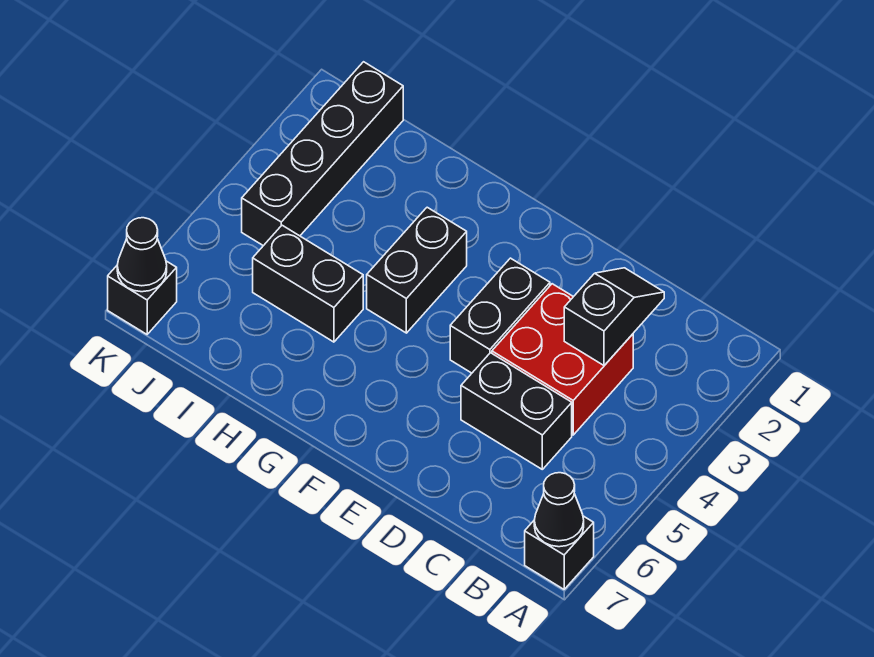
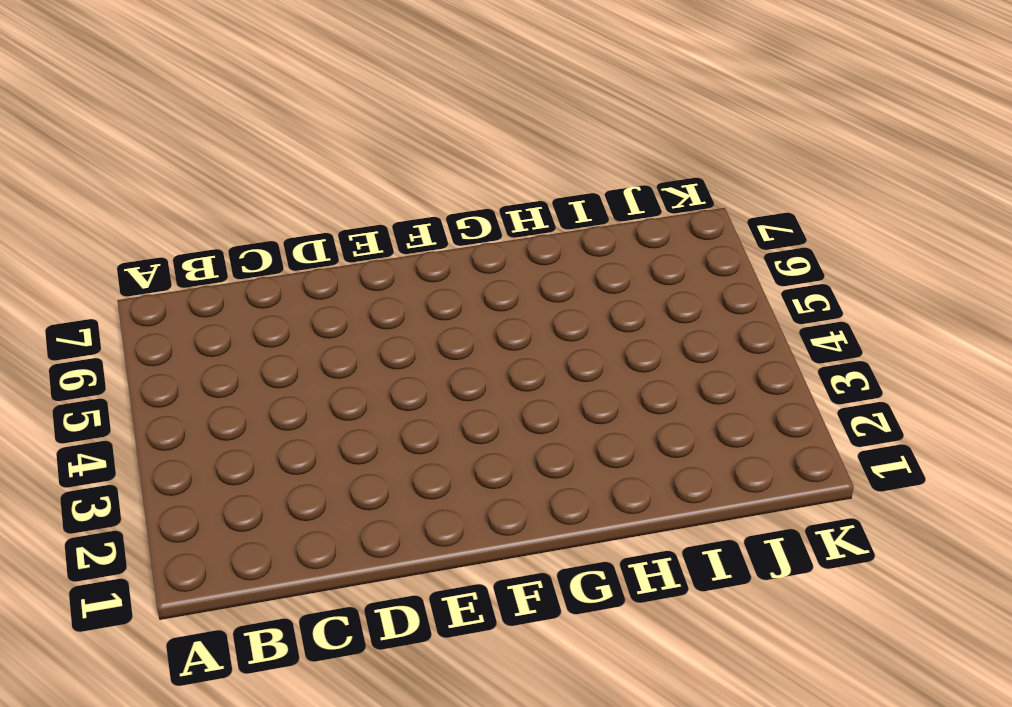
none -> black brick A7 level 1
none -> red brick C3:D4 level 1

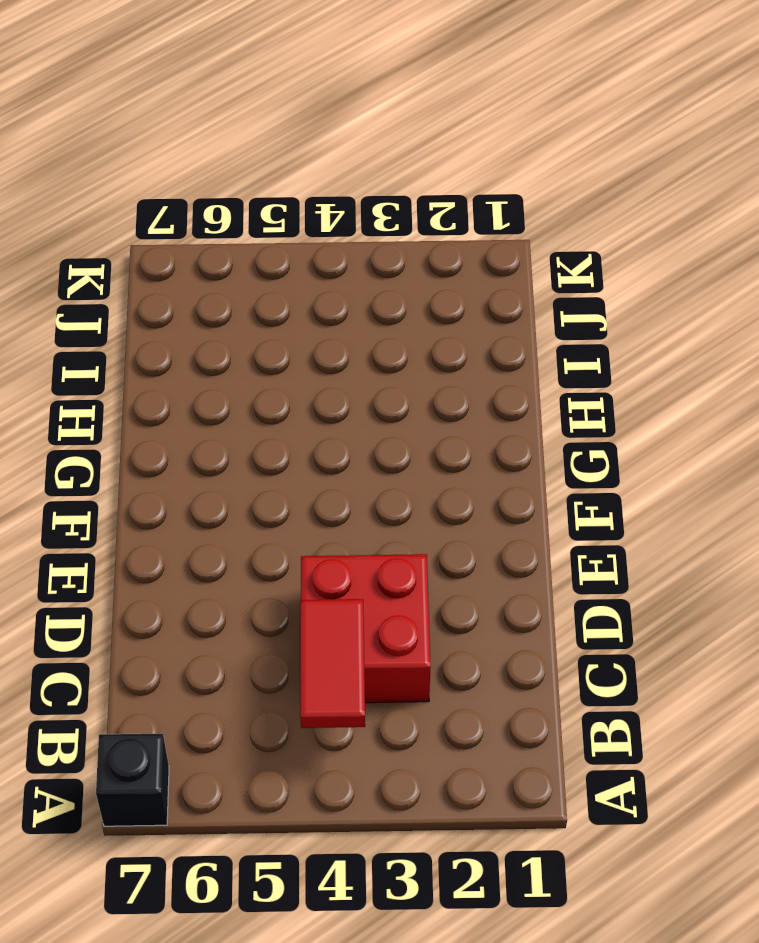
red tile B4:C4 level 2 -> none
none -> black brick C5:D5 level 1
none -> black brick E3:E4 level 1

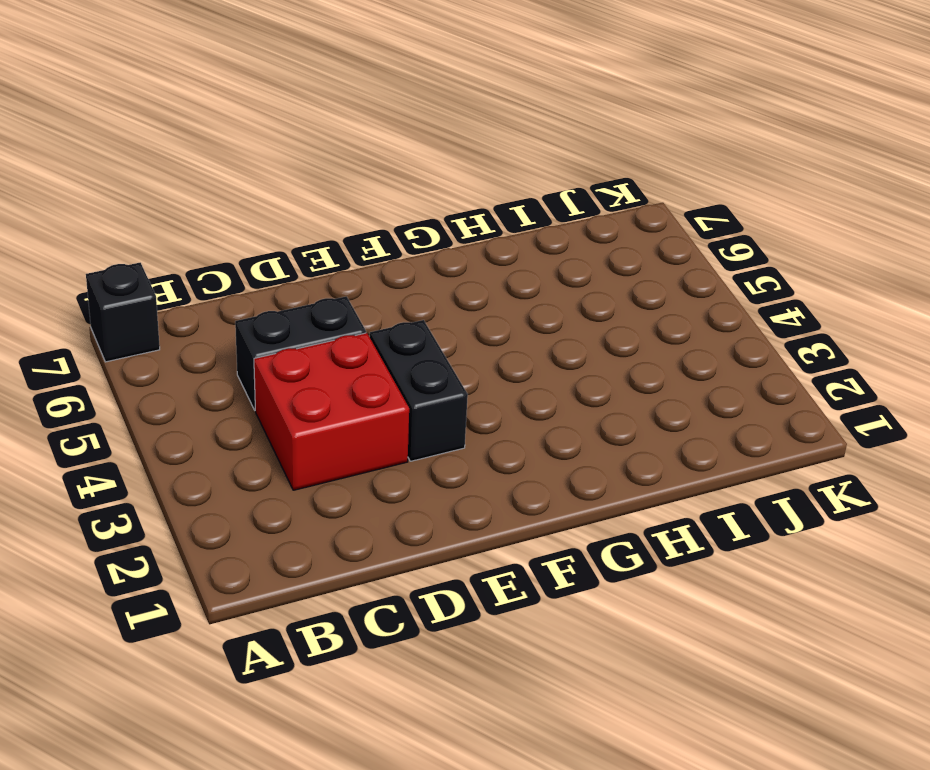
none -> black brick G3:G4 level 1
none -> black brick H5:I5 level 1

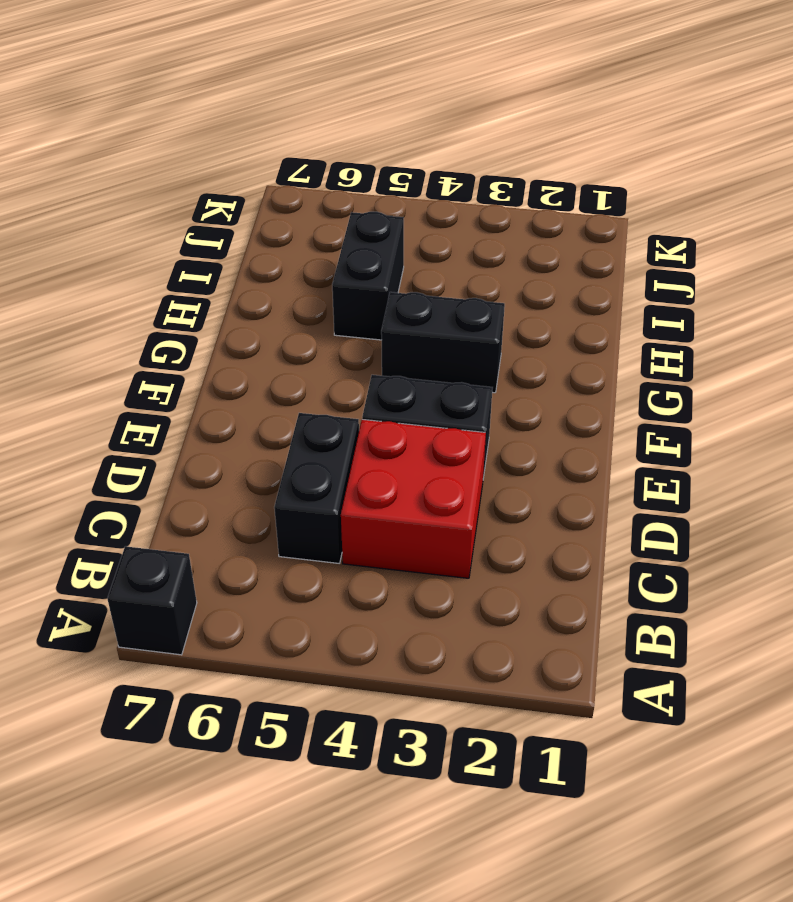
none -> black brick J1:J4 level 1
none -> black brick K7 level 1

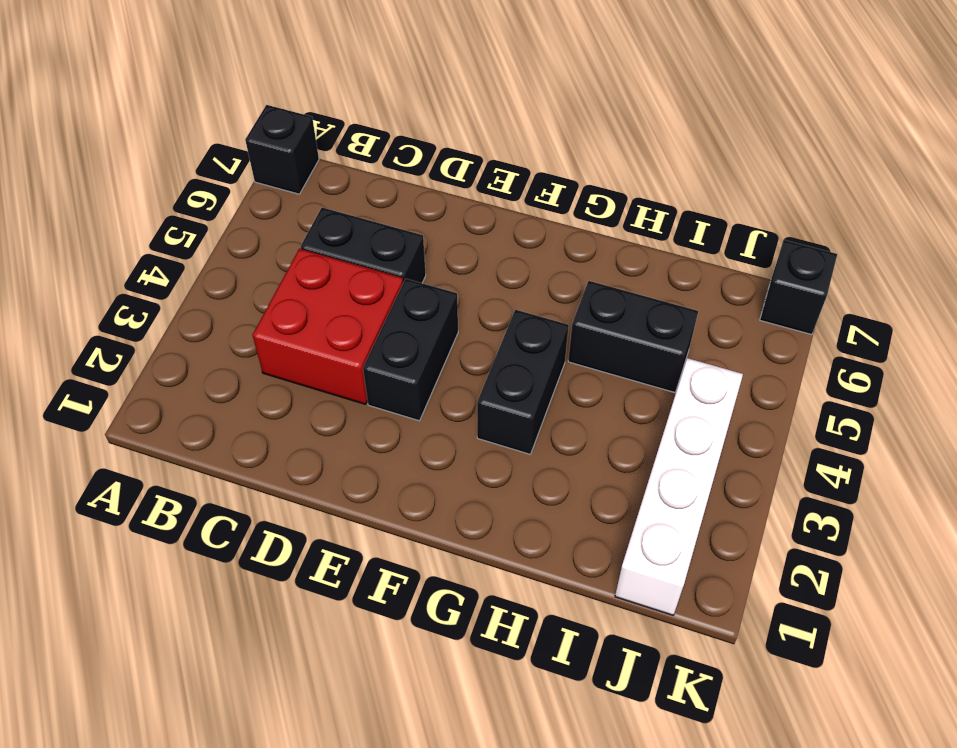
white brick J1:J4 level 1 -> black brick J1:J4 level 1
none -> black cone A7 level 2
none -> black slope C2:C3 level 2 top 3

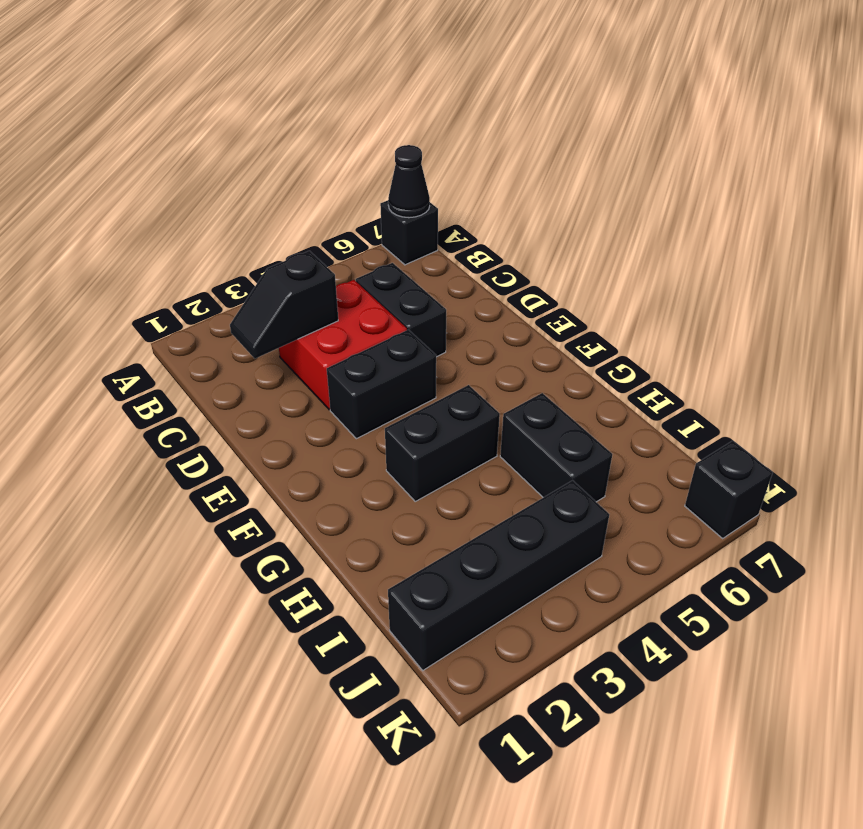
none -> black cone K7 level 2

